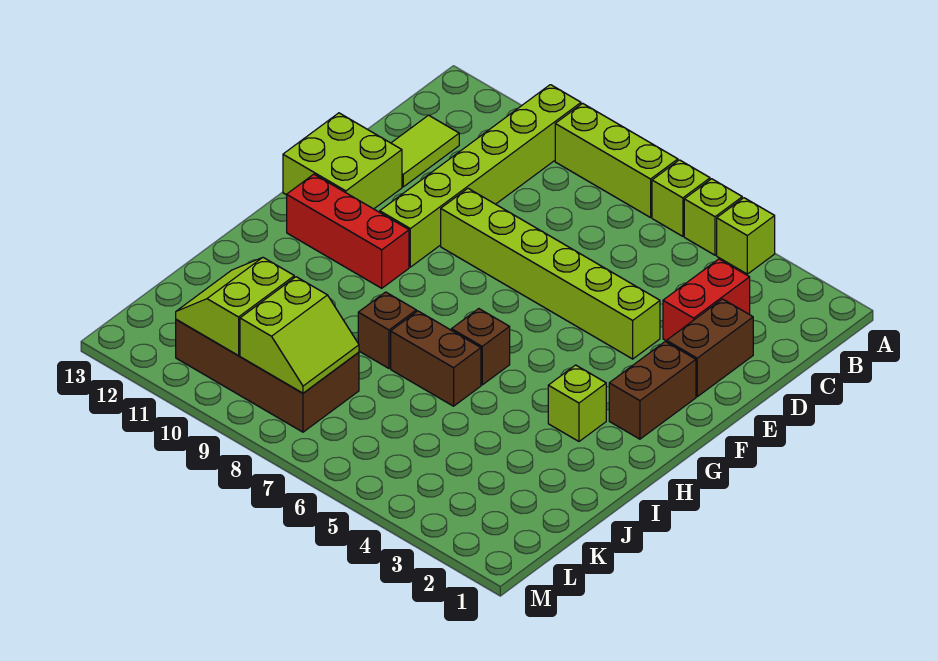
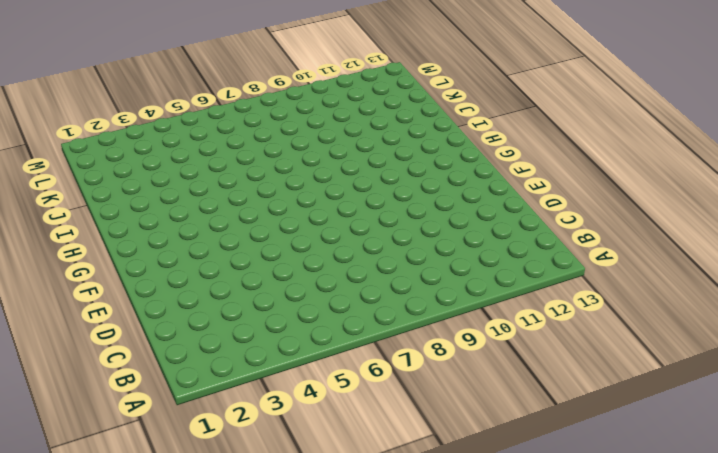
none -> lime brick A4 level 1
none -> lime brick A5 level 1
none -> lime brick A6 level 1

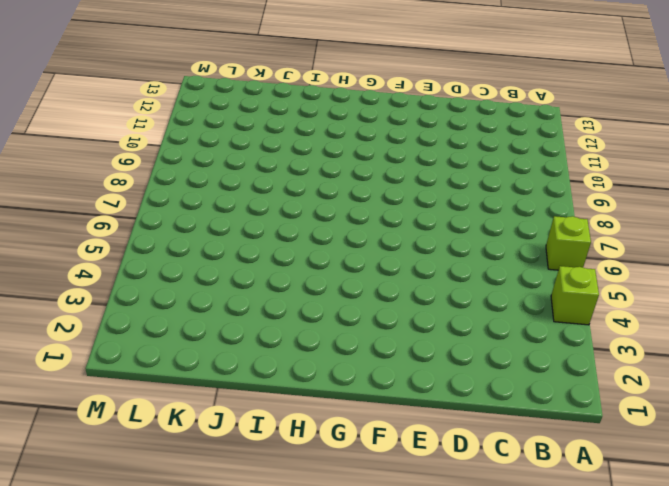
none -> lime brick A5 level 1
none -> lime brick A7:A9 level 1
none -> lime brick A10:F10 level 1

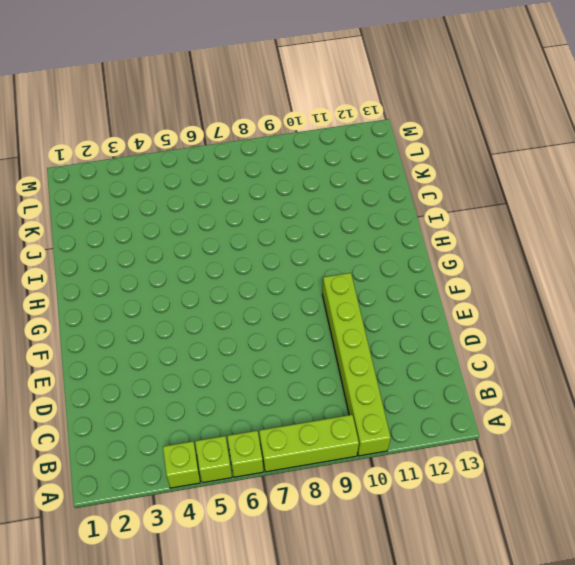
none -> red brick C3:D3 level 1
none -> lime tile C12:D12 level 1
none -> brown brick D2:E2 level 1

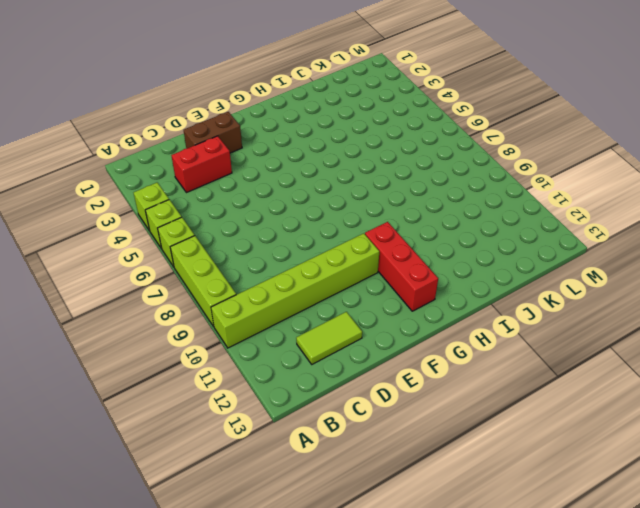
none -> lime brick E4:E9 level 1
none -> lime brick E12:F13 level 1
none -> brown brick F2:G2 level 1

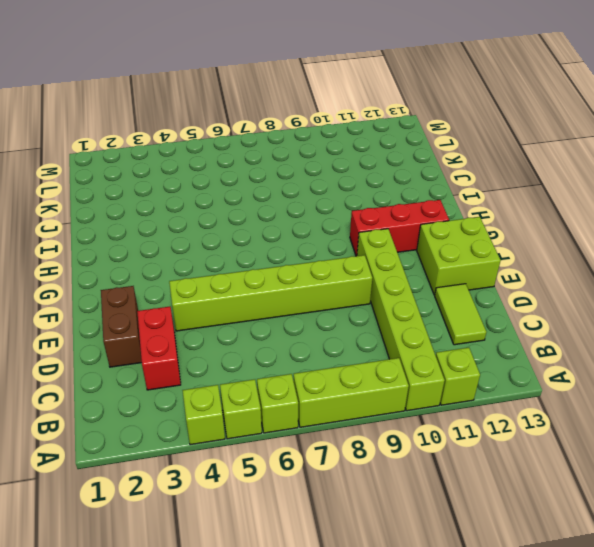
lime brick A11 level 1 -> lime brick H3 level 1
none -> brown brick F2:G2 level 1
none -> brown brick H6 level 1
none -> brown brick I6:I7 level 1

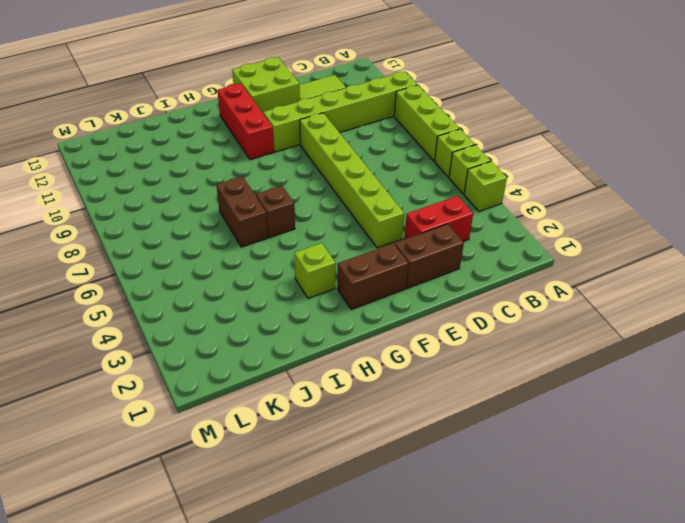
none -> brown brick I8 level 1
none -> brown brick K8:L11 level 1
none -> lime slope K8:L9 level 2 top 9

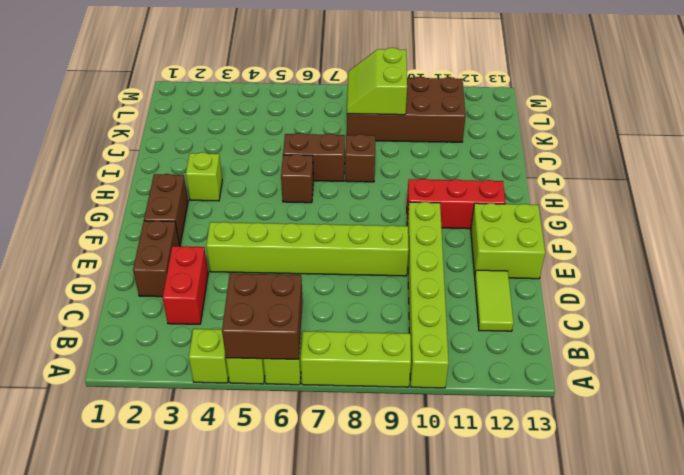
brown brick A5:B6 level 2 -> none
none -> lime slope K10:L11 level 2 top 10

